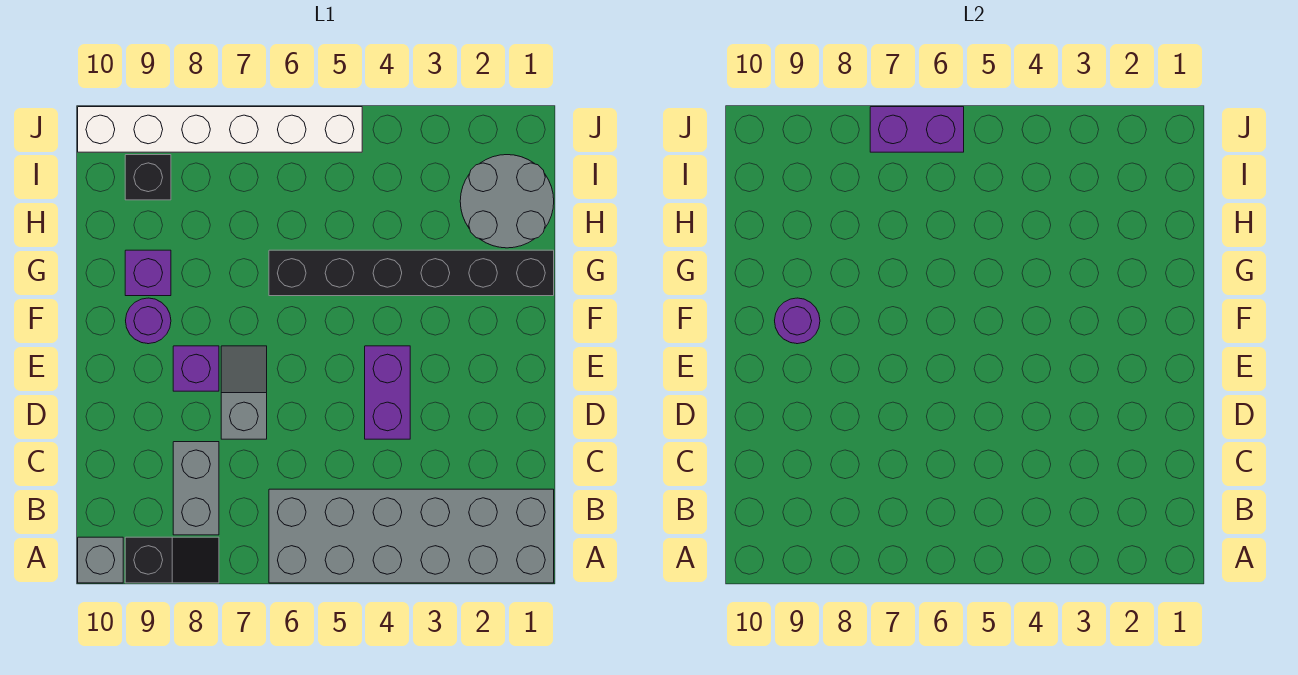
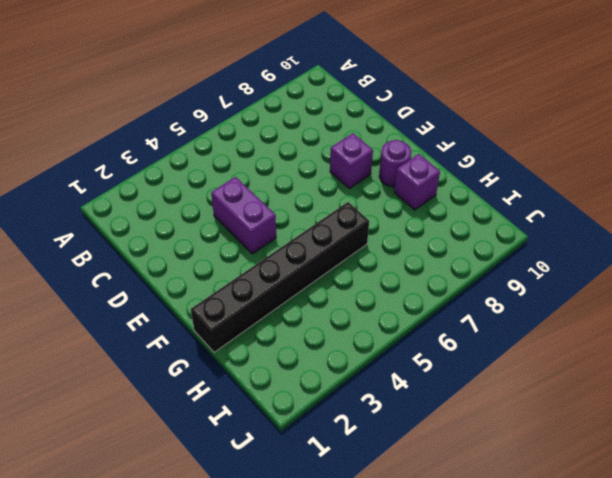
none -> grey brick A1:B6 level 1
none -> black slope A8:A9 level 1 top 9
none -> grey brick A10 level 1

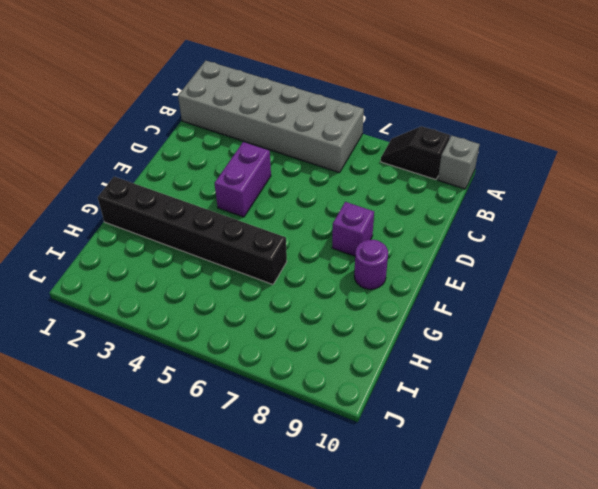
none -> grey brick B8:C8 level 1
none -> grey slope D7:E7 level 1 top D
none -> purple brick G9 level 1

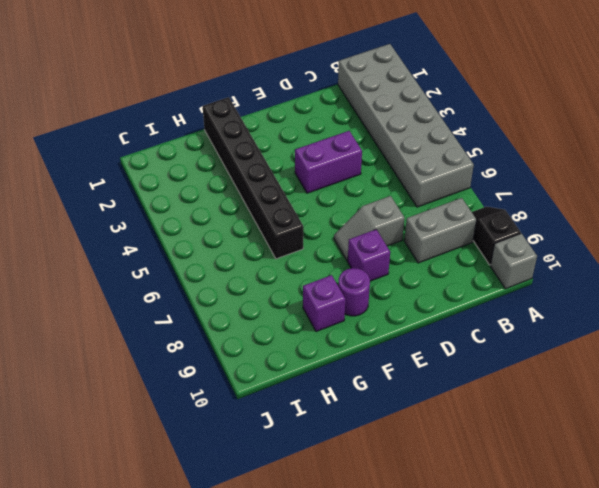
none -> grey round brick H1:I2 level 1
none -> black brick I9 level 1
none -> white brick J5:J10 level 1

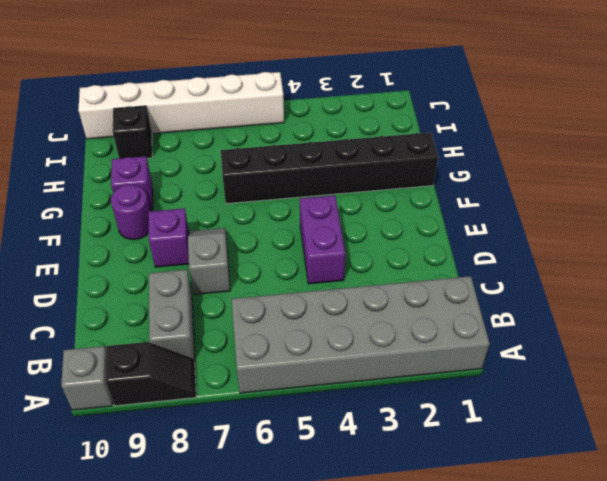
none -> grey round brick H1:I2 level 1
none -> purple round brick F9 level 2
none -> purple brick J6:J7 level 2

